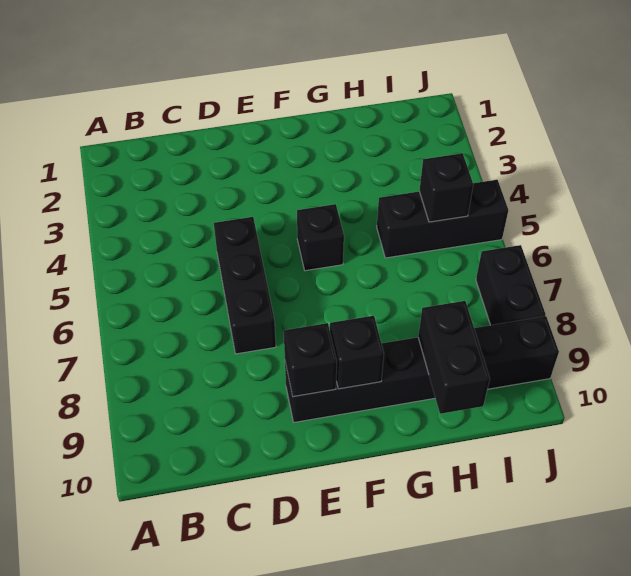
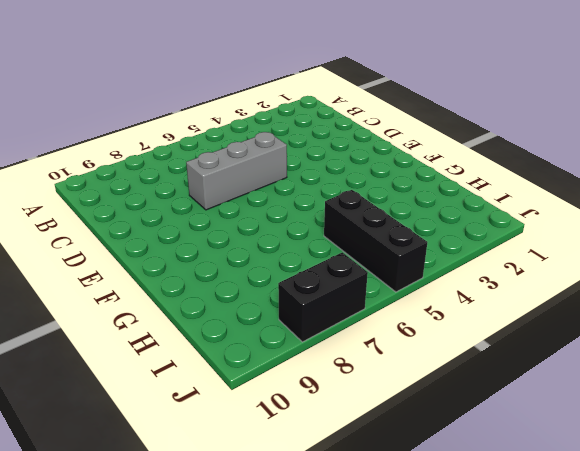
grey brick D5:D7 level 1 -> black brick D5:D7 level 1
none -> black brick E9:J9 level 1
none -> black brick F5 level 1

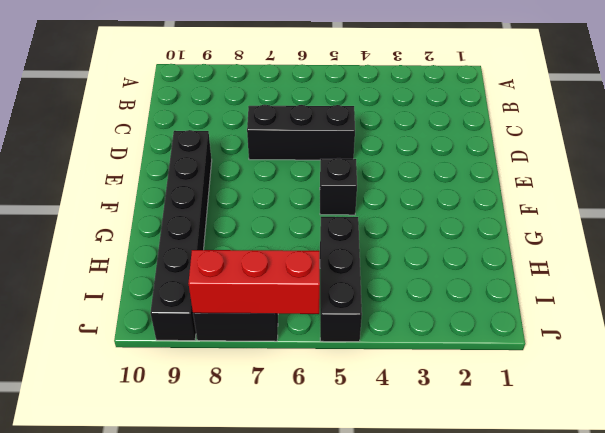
red brick J6:J8 level 2 -> none
none -> black brick E9 level 2
none -> black brick F9 level 2

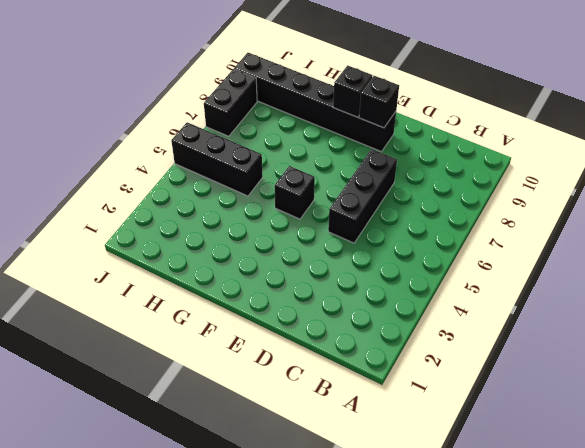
none -> black brick H9:H10 level 2
none -> black brick I5 level 2

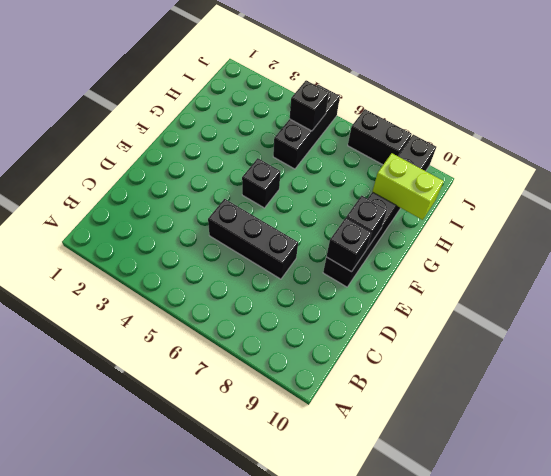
lime brick H9:H10 level 2 -> black brick H9:H10 level 2

